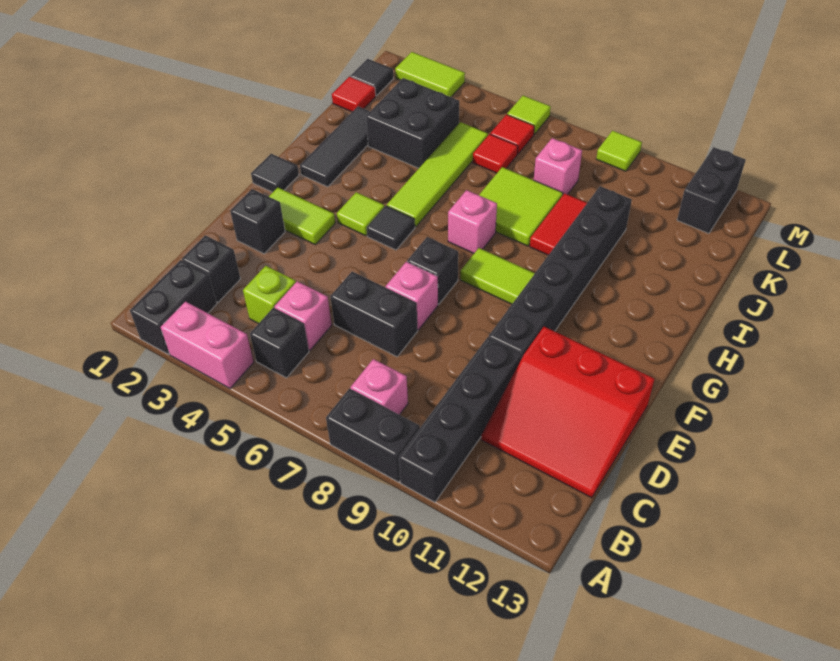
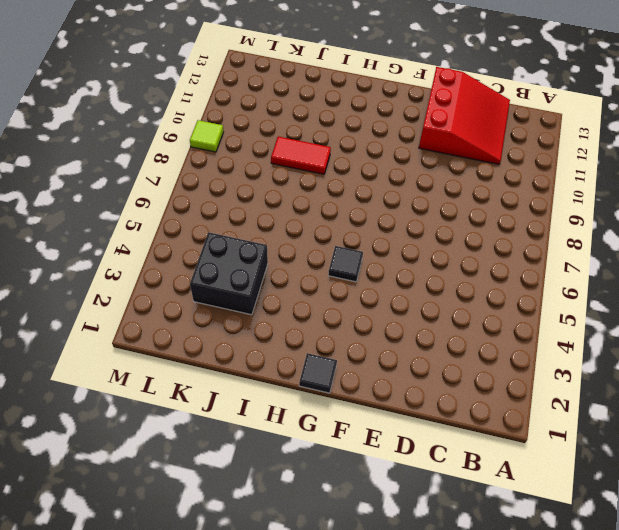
none -> black brick A2:B2 level 1
none -> pink brick A3:A4 level 1
none -> black brick A8:A9 level 1
none -> black brick A10:D10 level 1

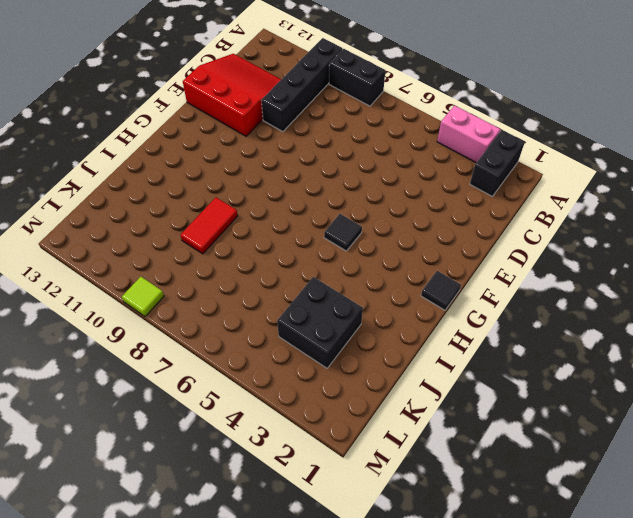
none -> black brick B5 level 1
none -> pink brick B8 level 1
none -> black brick C2 level 1
none -> lime brick C4 level 1

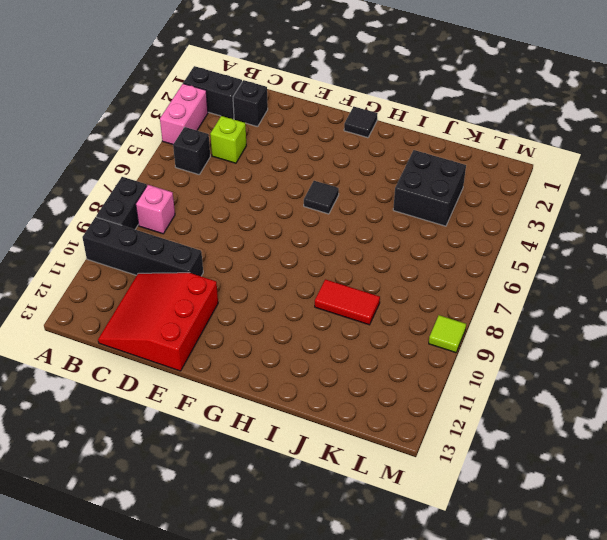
none -> pink brick C5 level 1
none -> black brick D6:D7 level 1
none -> black brick E2 level 1
none -> pink brick E7 level 1

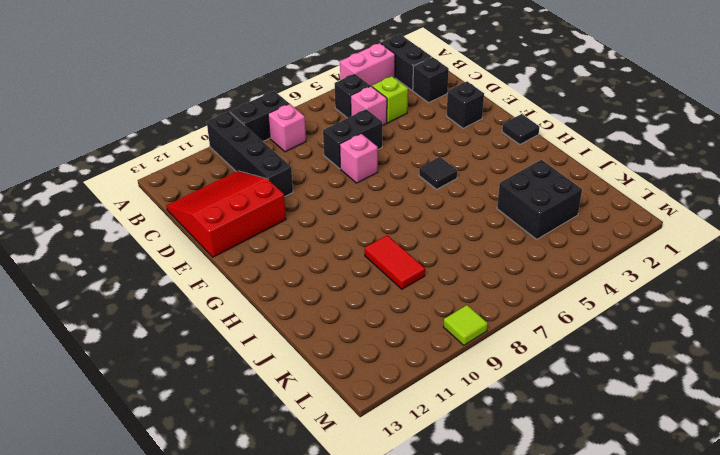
none -> black brick E10:J10 level 1
none -> lime tile F2:F3 level 1
none -> black brick F7 level 1
none -> lime tile G4 level 1

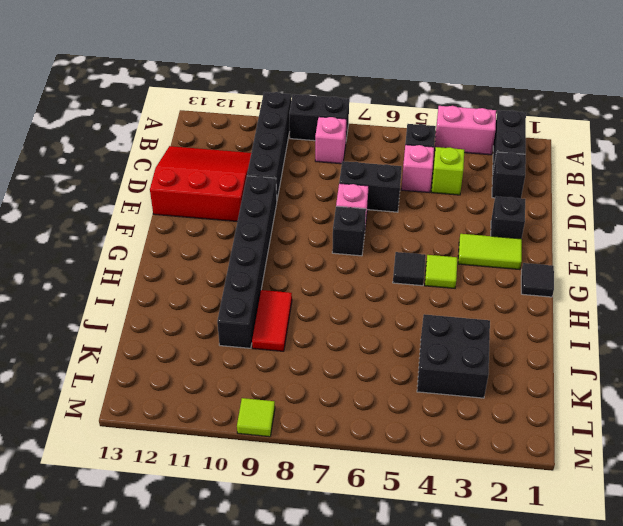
none -> lime tile G8:G9 level 1
none -> black tile H2:J2 level 1
none -> lime tile H5:K5 level 1
none -> pink brick H7 level 1

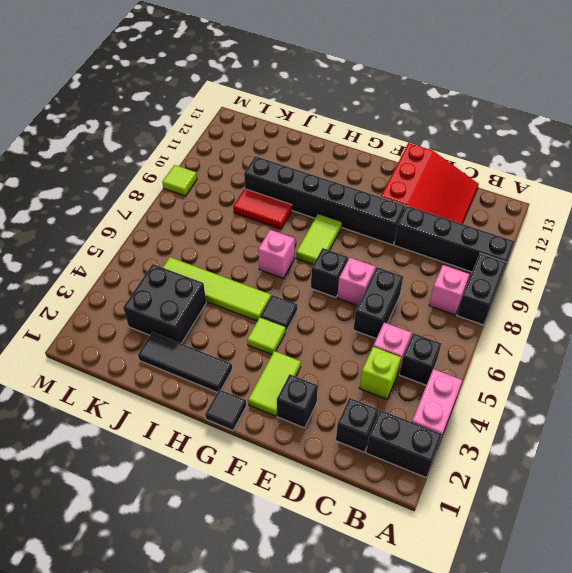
none -> lime tile I7:J8 level 1
none -> red tile K1 level 1
none -> red tile K6 level 1
none -> pink brick K8 level 1

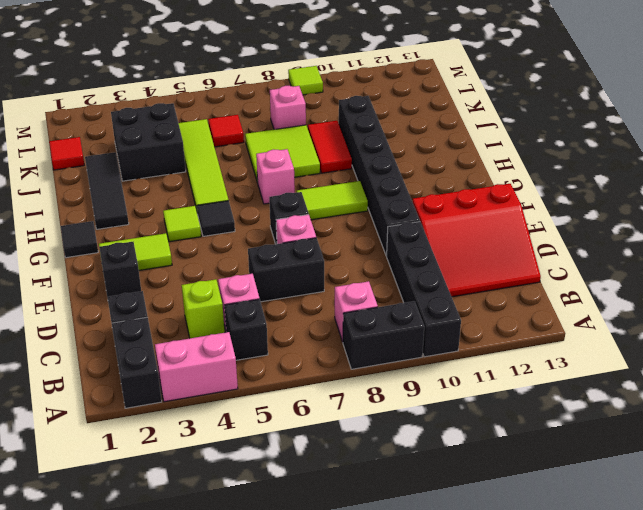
none -> black tile L1 level 1
none -> red tile L6 level 1
none -> black brick L12:M12 level 1
none -> lime tile M2:M3 level 1

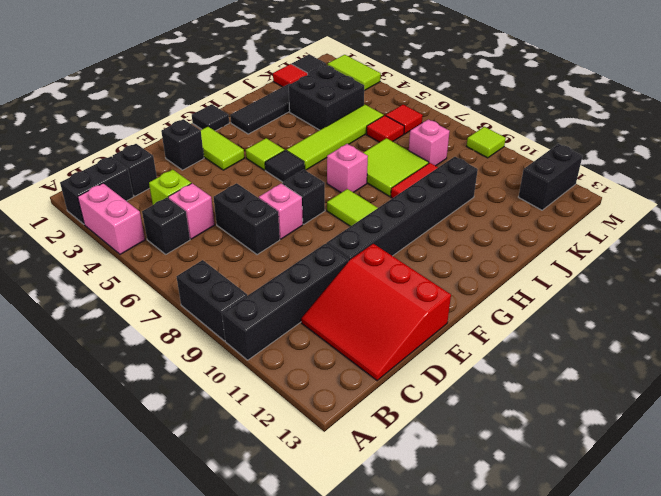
none -> pink brick B8 level 1
none -> lime tile M6 level 1

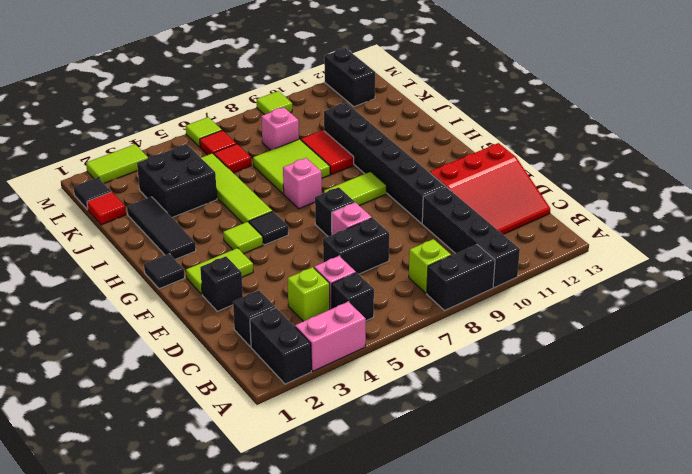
lime brick B8 level 1 -> pink brick B8 level 1

